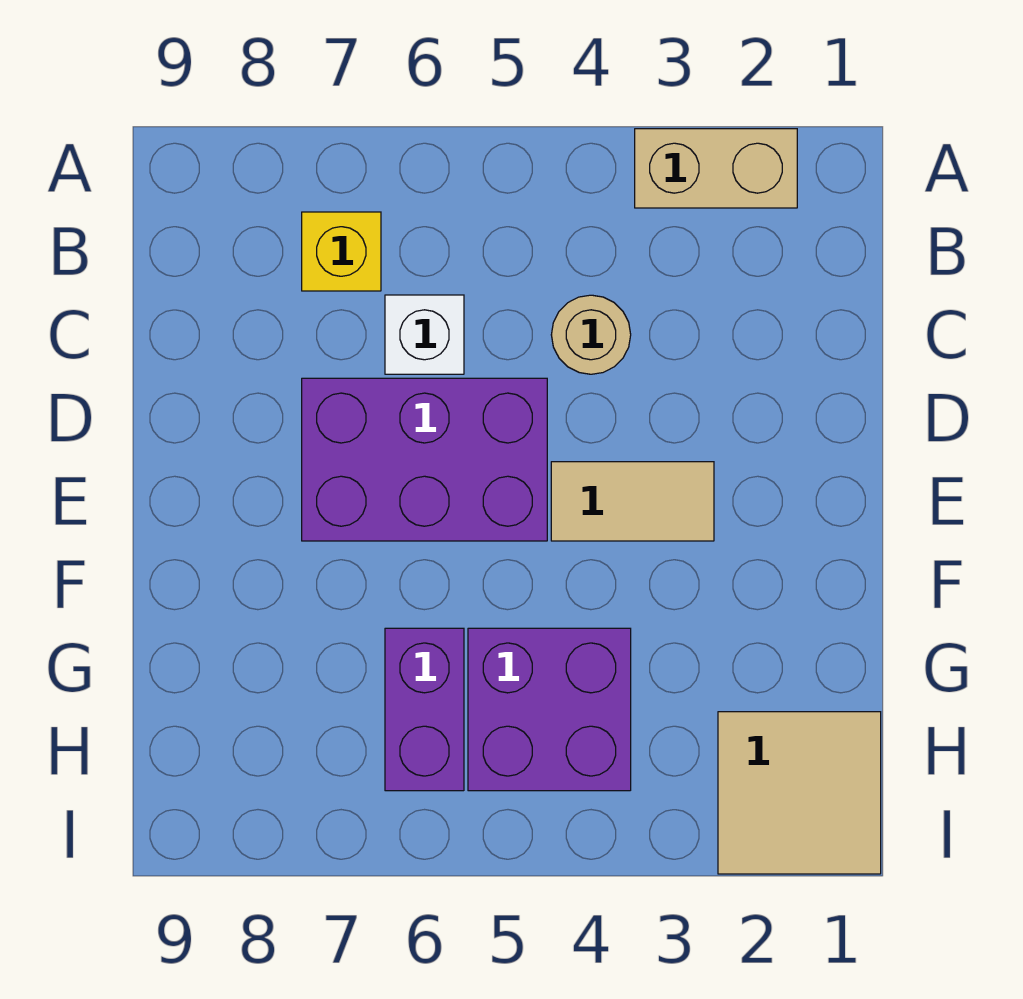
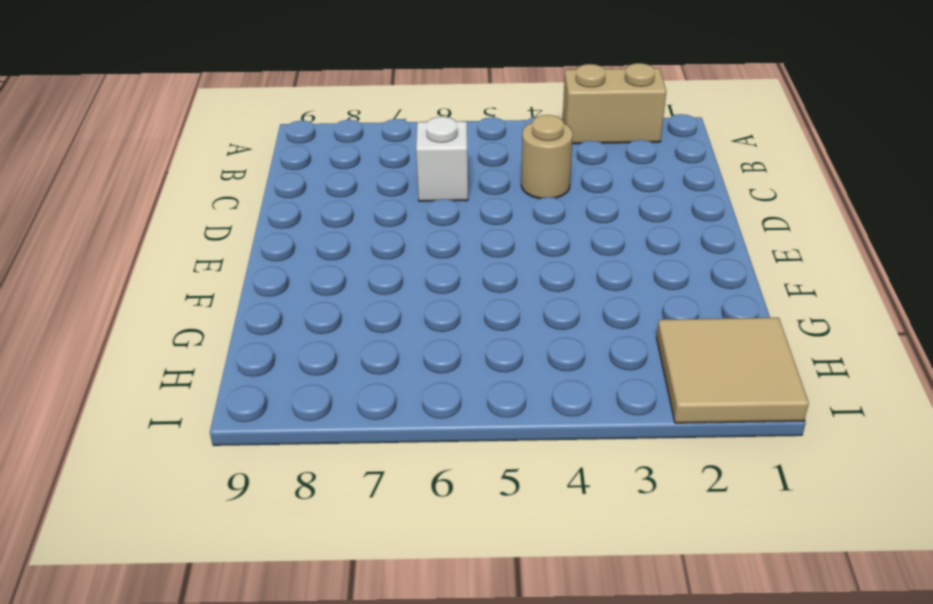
none -> yellow brick B7 level 1
none -> purple brick D5:E7 level 1

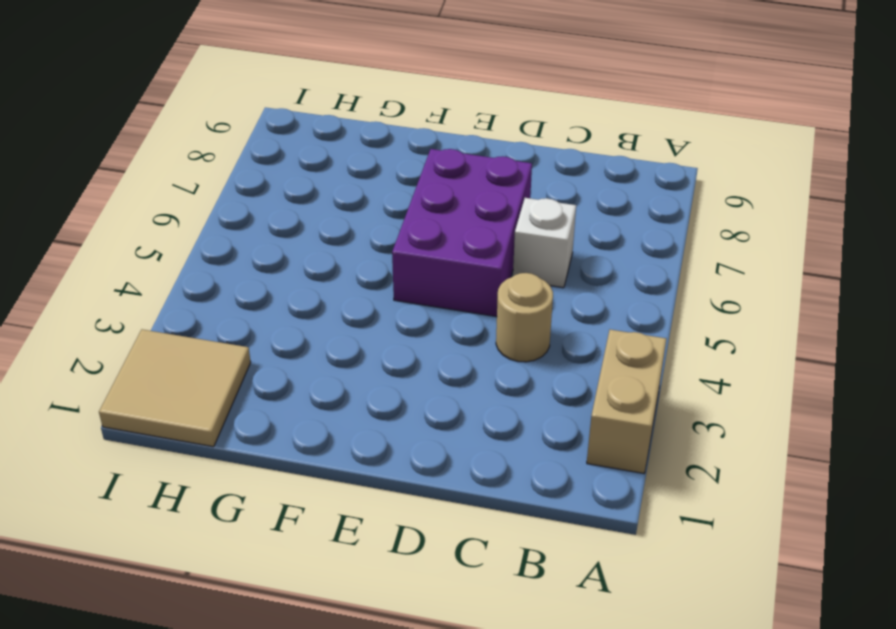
none -> yellow brick B7 level 1
none -> tan tile E3:E4 level 1

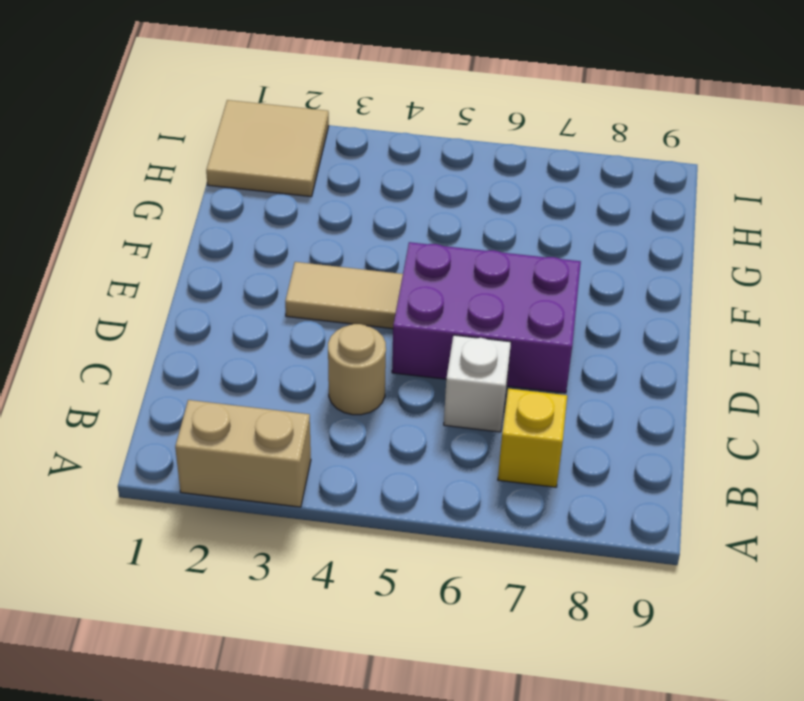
none -> purple brick G4:H5 level 1
none -> purple brick G6:H6 level 1

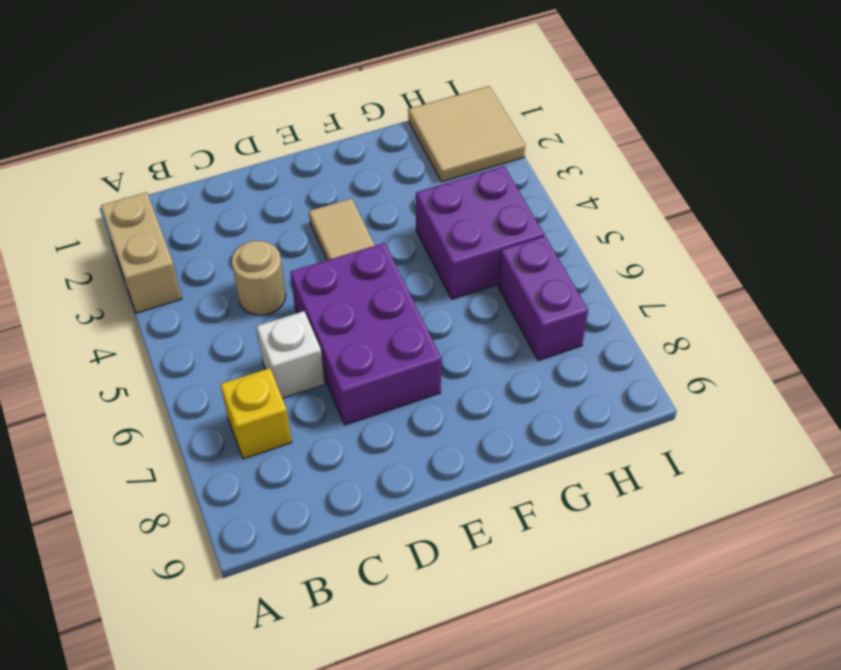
purple brick H6:H7 level 1 -> purple brick G6:H6 level 1

